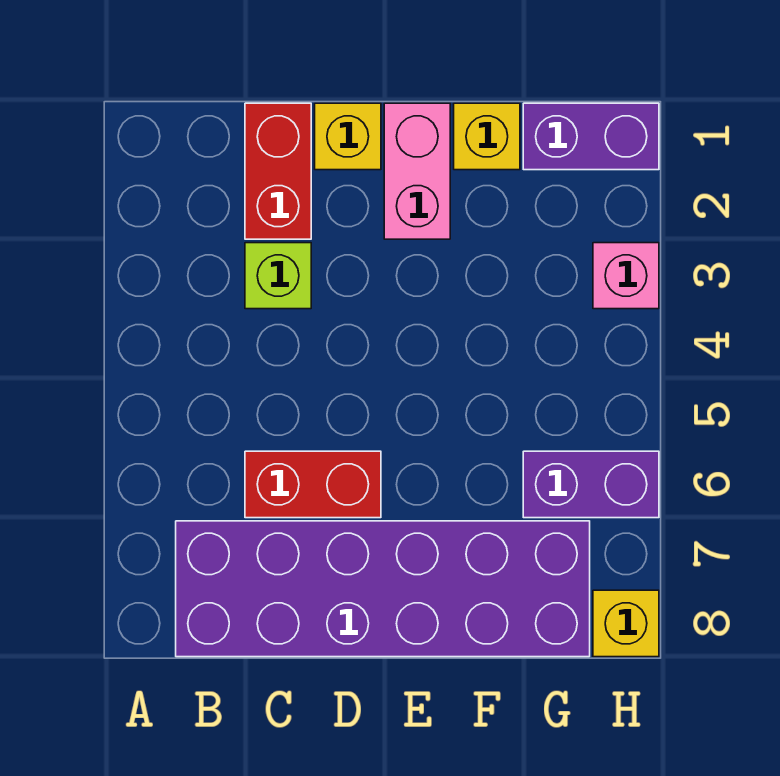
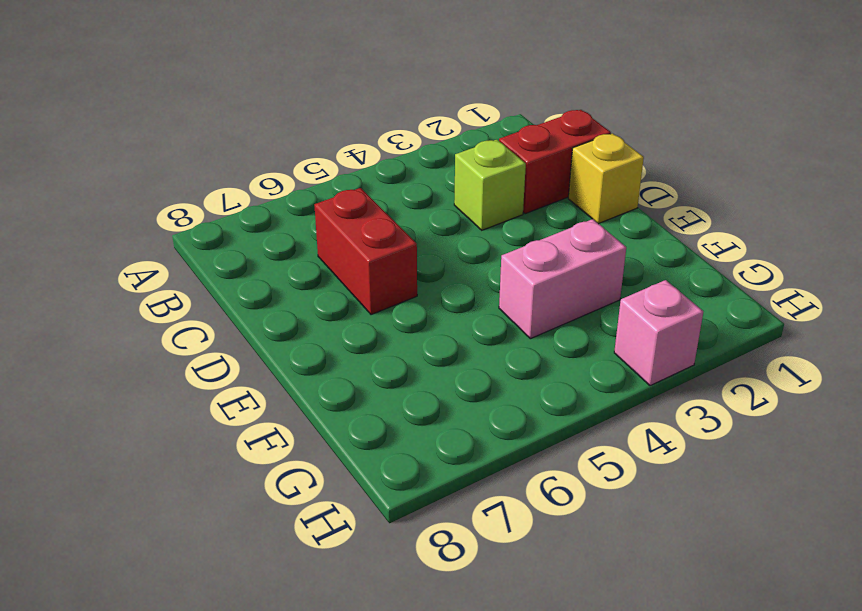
pink brick F3:F4 level 1 -> pink brick E1:E2 level 1
none -> purple brick B7:G8 level 1
none -> yellow brick F1 level 1

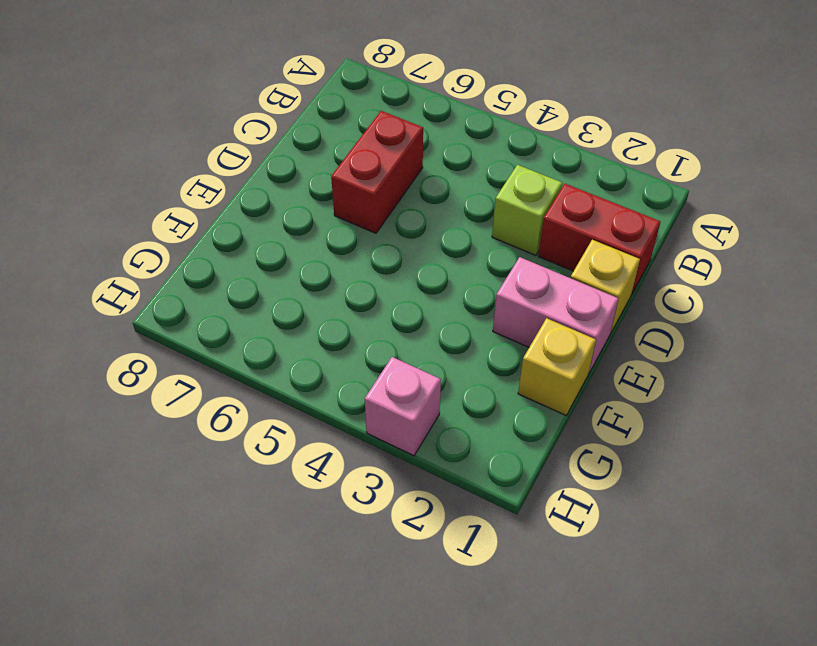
none -> purple brick B7:G8 level 1
none -> purple brick G1:H1 level 1

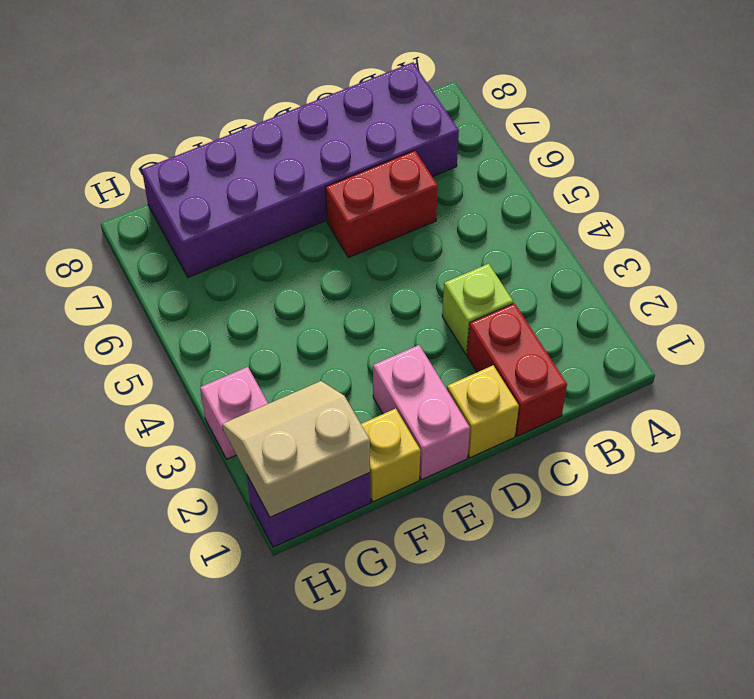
tan slope G1:H2 level 2 top 1 -> none
none -> purple brick G6:H6 level 1
none -> yellow brick H8 level 1

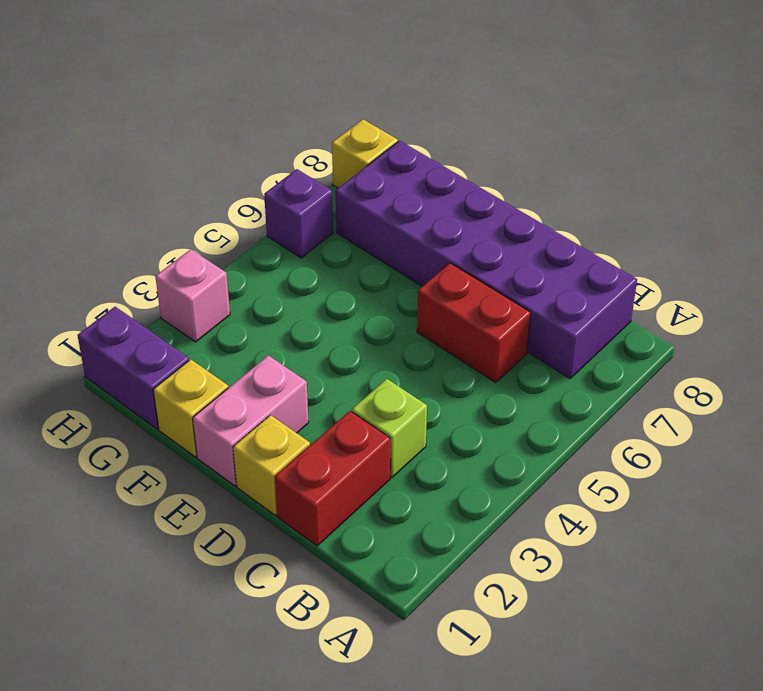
purple brick H6 level 1 -> purple brick G6:H6 level 1

